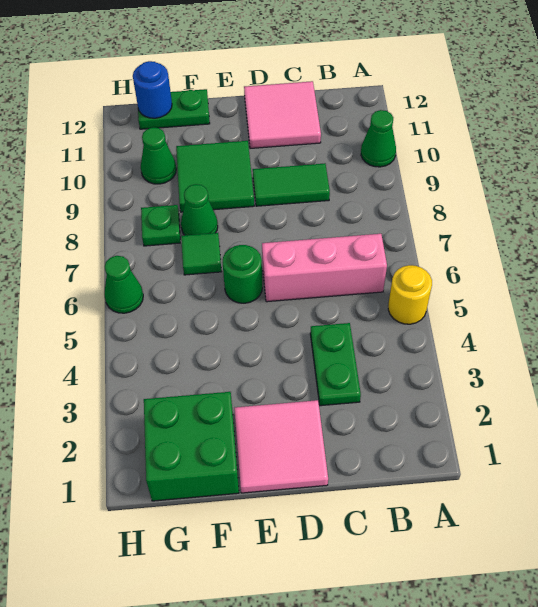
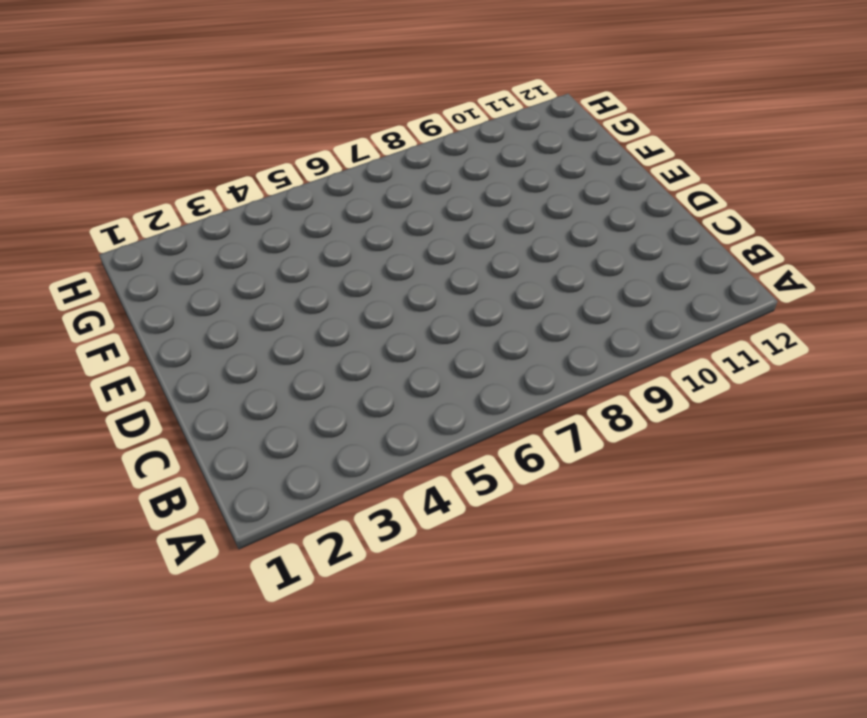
none -> yellow round brick A5 level 1
none -> green cone A10 level 1
none -> pink brick B6:D6 level 1

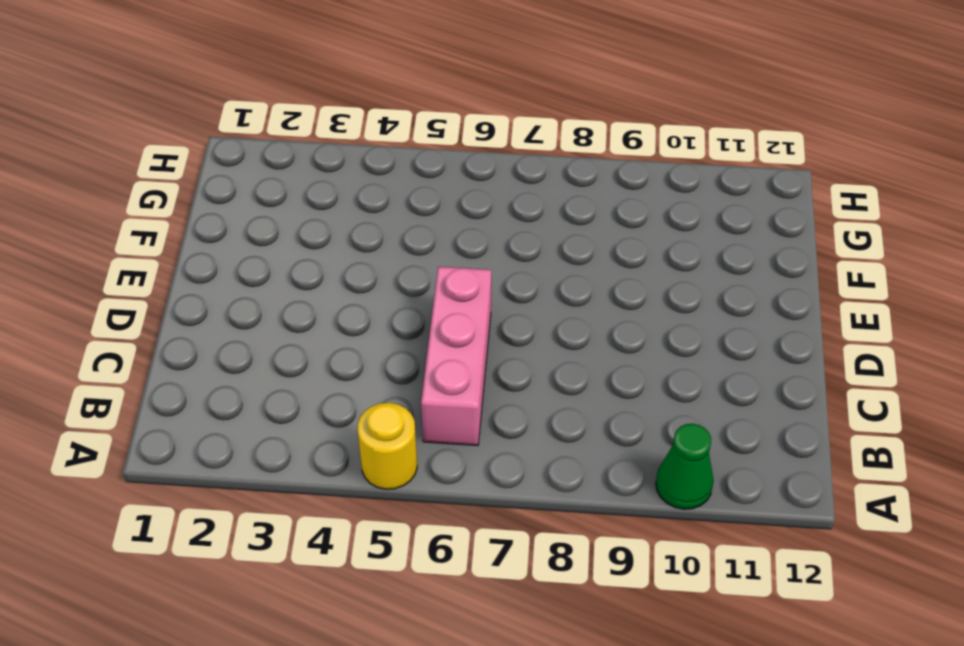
none -> green plate C3:C4 level 1
none -> green tile C9:D9 level 1
none -> pink tile C11:D12 level 1

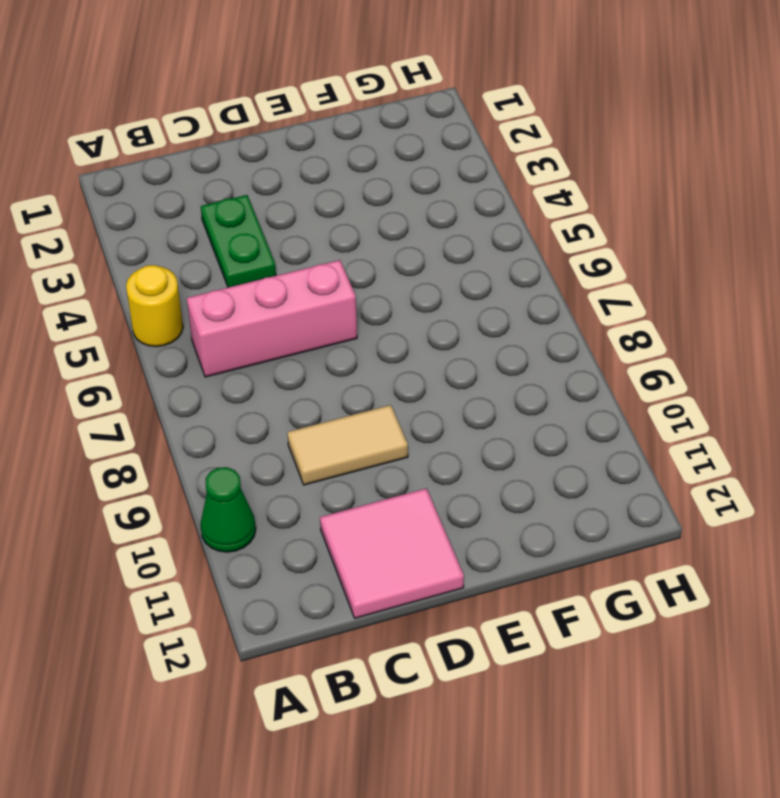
tan tile C9:D9 level 1 -> green tile C9:D9 level 1
none -> pink tile D1:E2 level 1
none -> green round brick E6 level 1
none -> green tile E9:F10 level 1

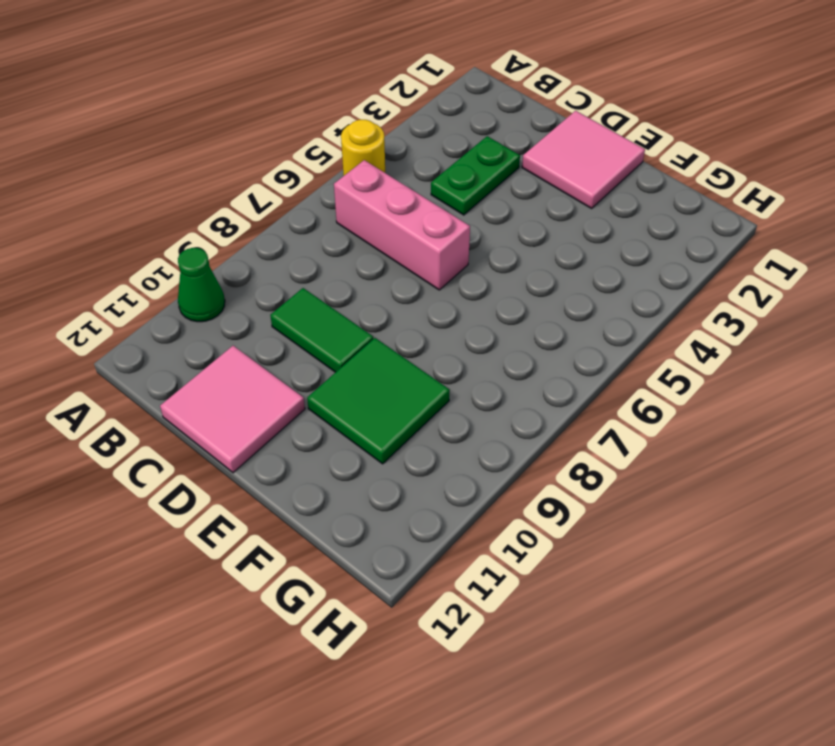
none -> green round brick E6 level 1
none -> green brick F1:G2 level 1
none -> green tile F7 level 1

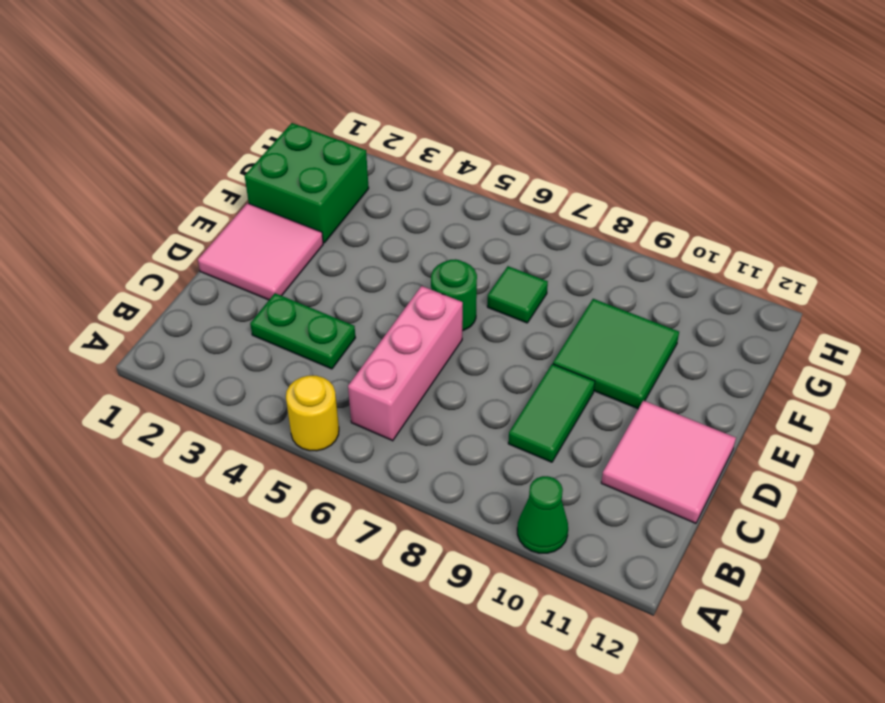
none -> green cone F8 level 1
none -> green plate F12:G12 level 1
none -> green plate G8 level 1

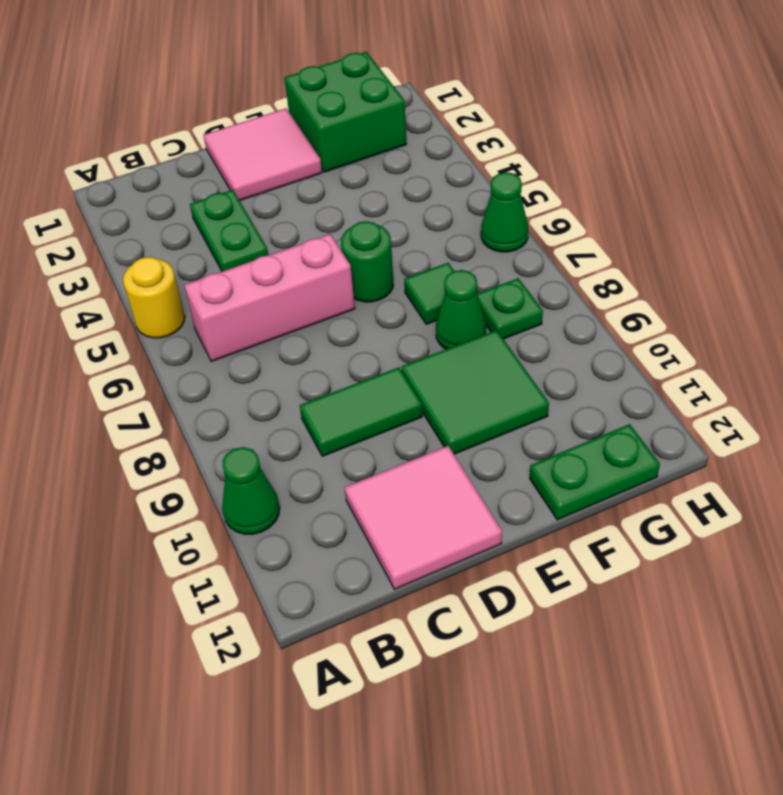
none -> green cone G10 level 1
none -> blue round brick G12 level 2

